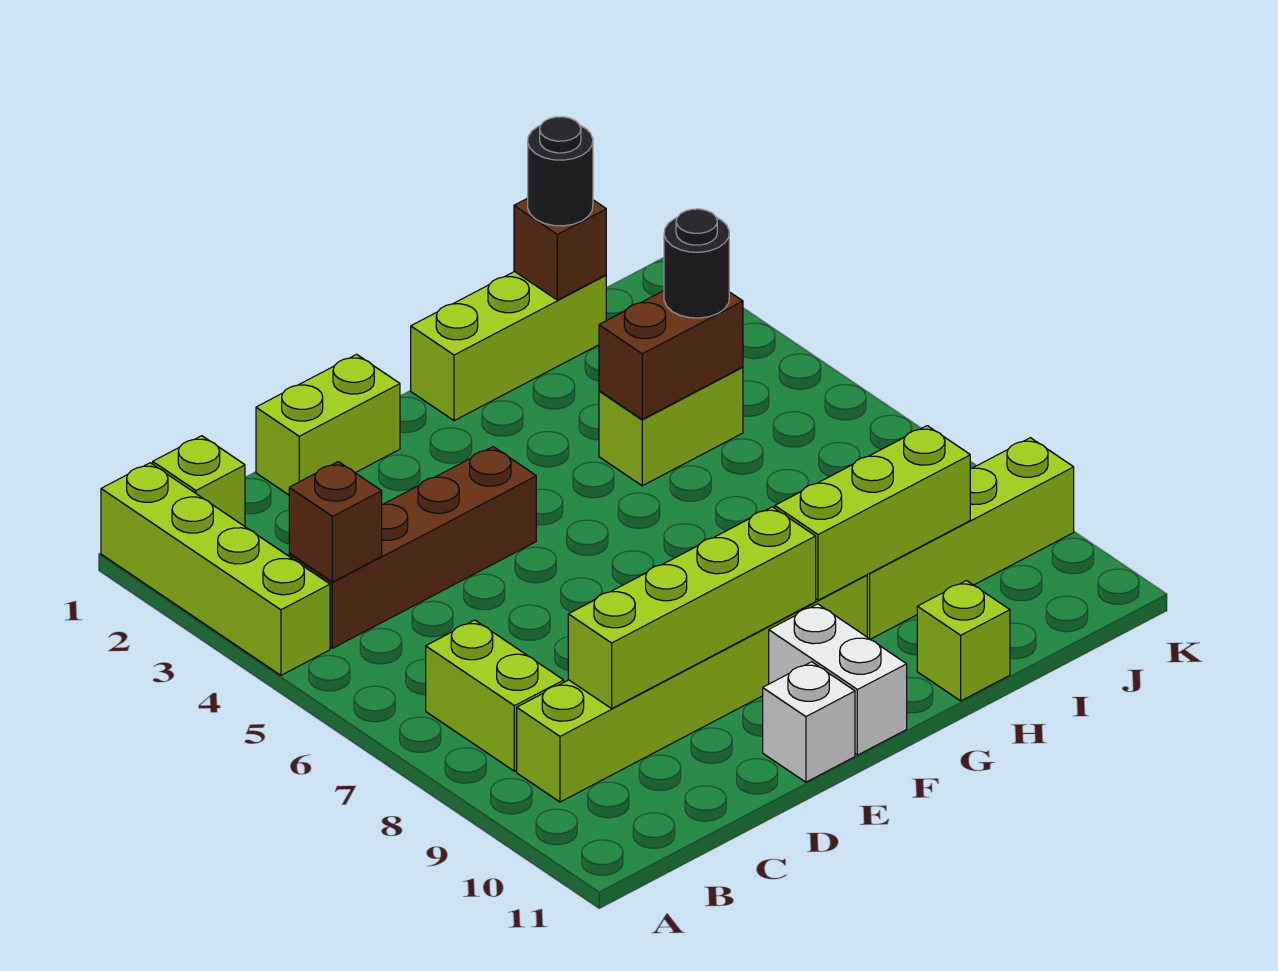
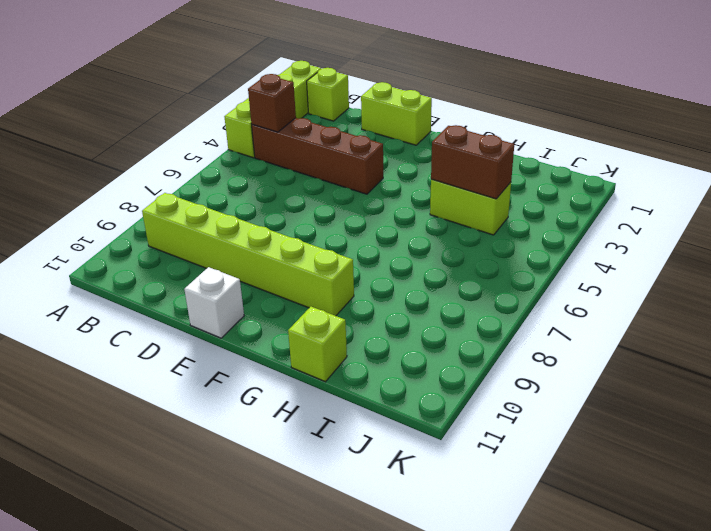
none -> lime brick B7:B8 level 1
none -> white brick F10:F11 level 1
none -> lime brick G1:I1 level 1

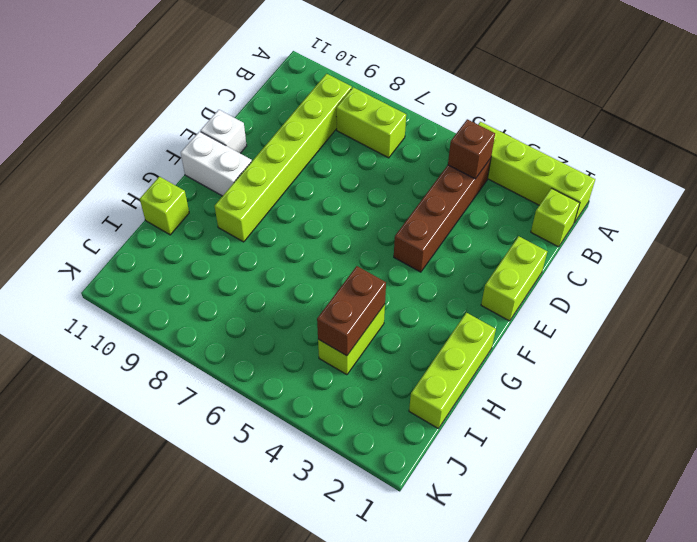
none -> lime brick H9:K9 level 1
none -> lime brick C9:F9 level 2
none -> lime brick G9:I9 level 2

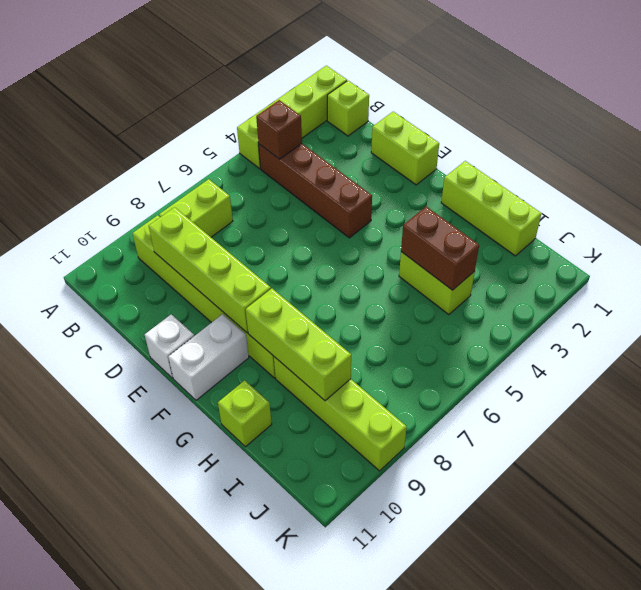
none -> brown brick I1 level 2
none -> black round brick I1 level 3
none -> black round brick I4 level 3

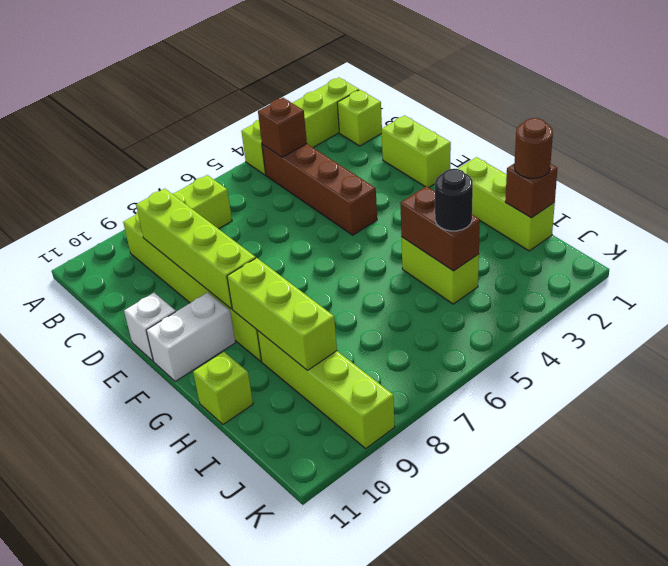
brown round brick I1 level 3 -> black round brick I1 level 3

